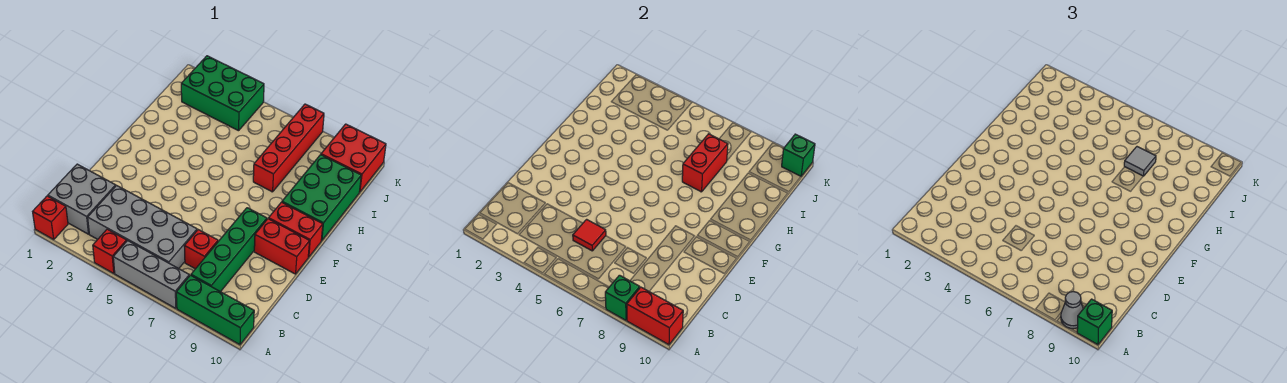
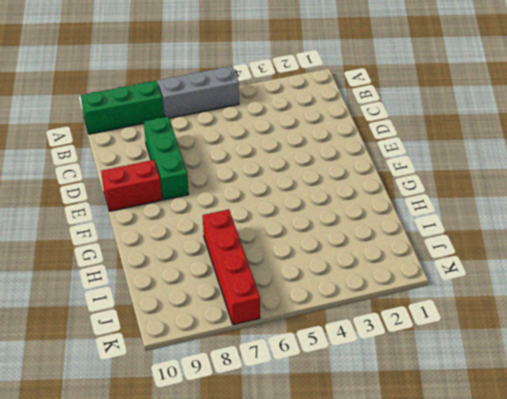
green brick C8:E8 level 1 -> green brick B8:E8 level 1
none -> red brick A1 level 1
none -> red brick A4 level 1
none -> grey brick B1:C2 level 1

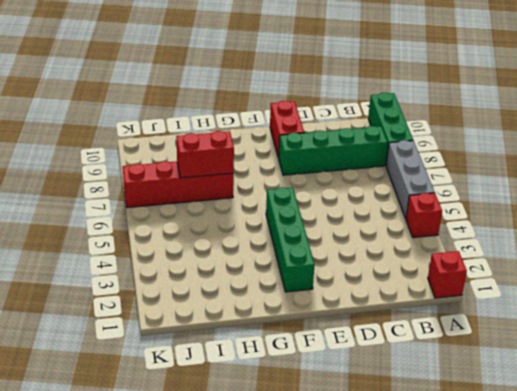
green brick F2:F5 level 1 -> none
none -> grey brick B1:C2 level 1
none -> grey brick B3:C6 level 1
none -> red brick C7 level 1

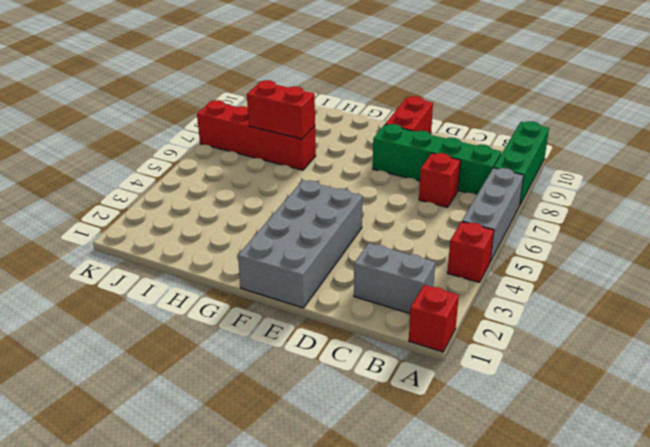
grey brick B2:C2 level 1 -> grey brick B1:C2 level 1
grey brick E1:F4 level 1 -> grey brick B3:C6 level 1
none -> red brick F9:F10 level 1
none -> green brick G9:I10 level 1
none -> green brick J2:K4 level 1

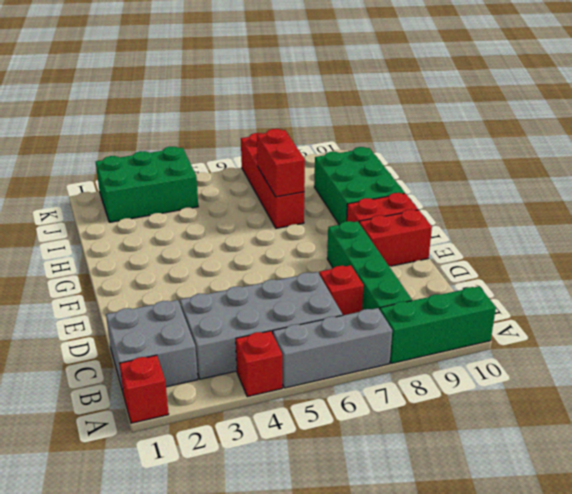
none -> red brick J9:K10 level 1
none -> green brick A8 level 2
none -> red brick A9:A10 level 2

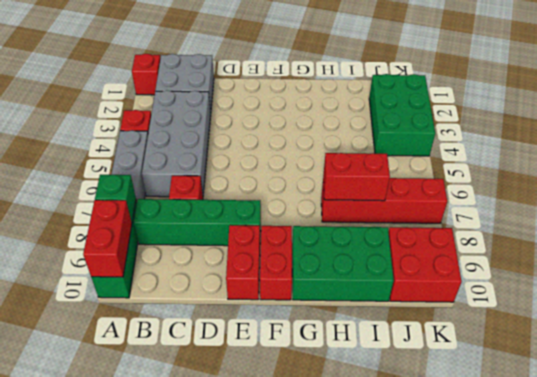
none -> red tile C5 level 2
none -> green brick K10 level 2
none -> grey cone A9 level 3

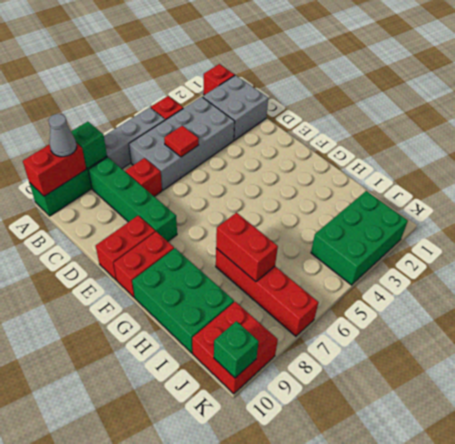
none -> green brick A10 level 3
none -> grey tile I7 level 3

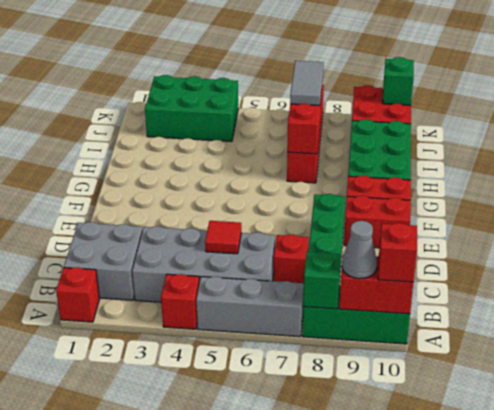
red brick A10 level 3 -> green brick A10 level 3
grey tile I7:J7 level 3 -> grey tile I7 level 3

